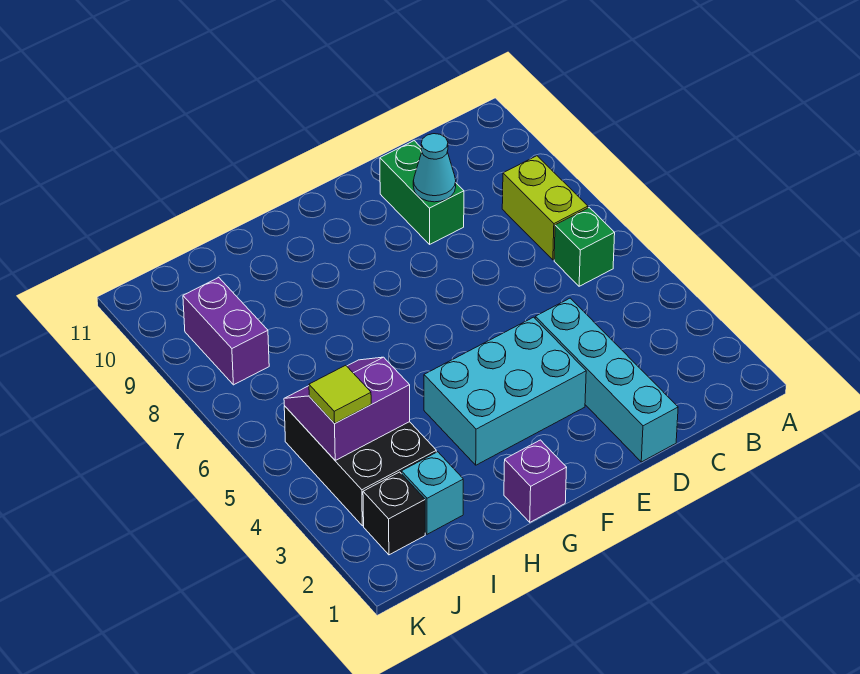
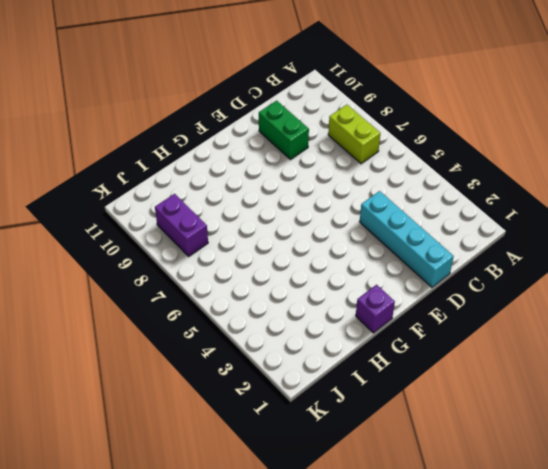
none -> green brick B6 level 1
none -> cyan brick E3:G4 level 1
none -> cyan brick I2 level 1

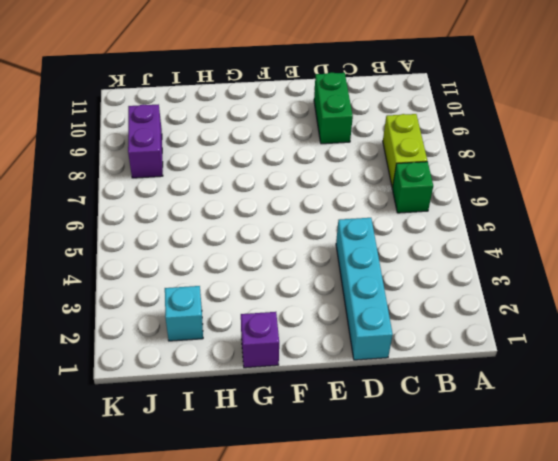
none -> cyan brick E3:G4 level 1
none -> black brick I3:J5 level 1
none -> black brick J2 level 1

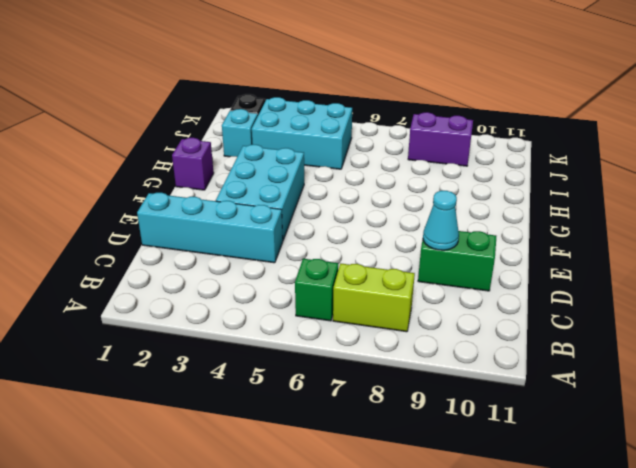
cyan brick I3:J5 level 1 -> black brick I3:J5 level 1
none -> purple slope I4:J5 level 2 top 4
none -> lime tile J4 level 3

